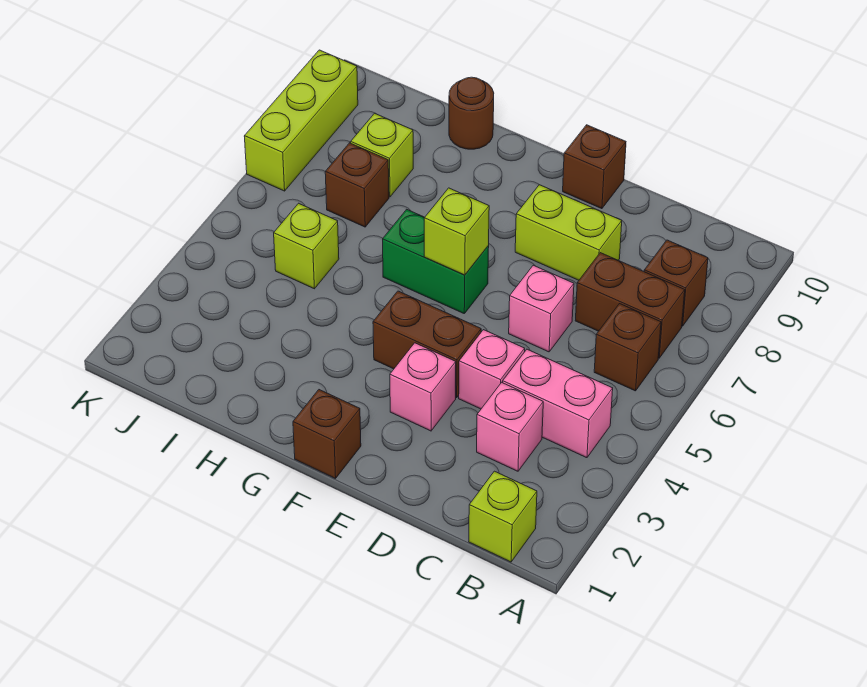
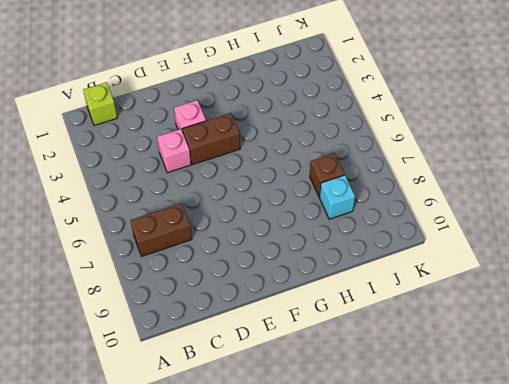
cyan brick I8 level 1 -> lime brick I8 level 1
none -> pink brick B4:C4 level 1
none -> brown brick B6 level 1
none -> brown brick B8 level 1

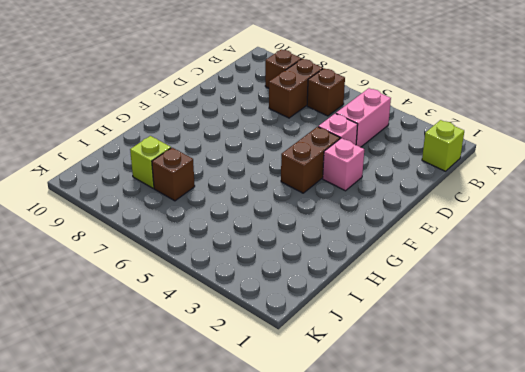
none -> pink brick C3 level 1
none -> pink brick D6 level 1
none -> lime brick D8:E8 level 1

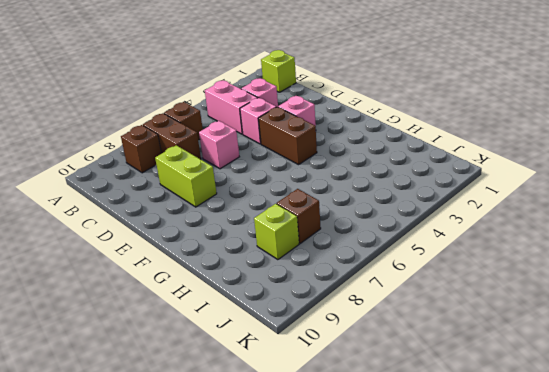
none -> brown brick E10 level 1
none -> brown brick F1 level 1
none -> green brick F6:G6 level 1

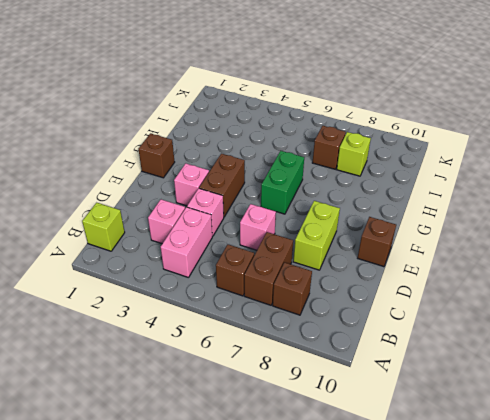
none -> brown round brick H10 level 1
none -> lime brick I5 level 1
none -> lime brick K7:K9 level 1

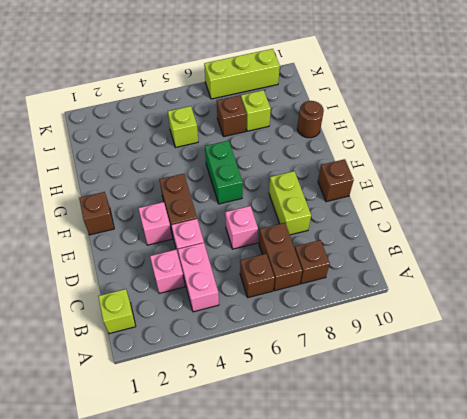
none -> lime brick F6 level 2

